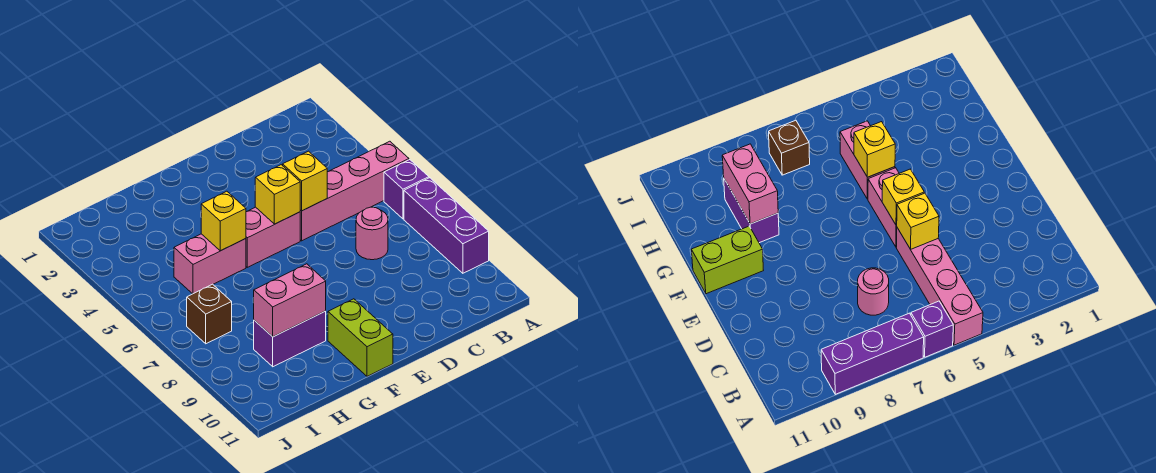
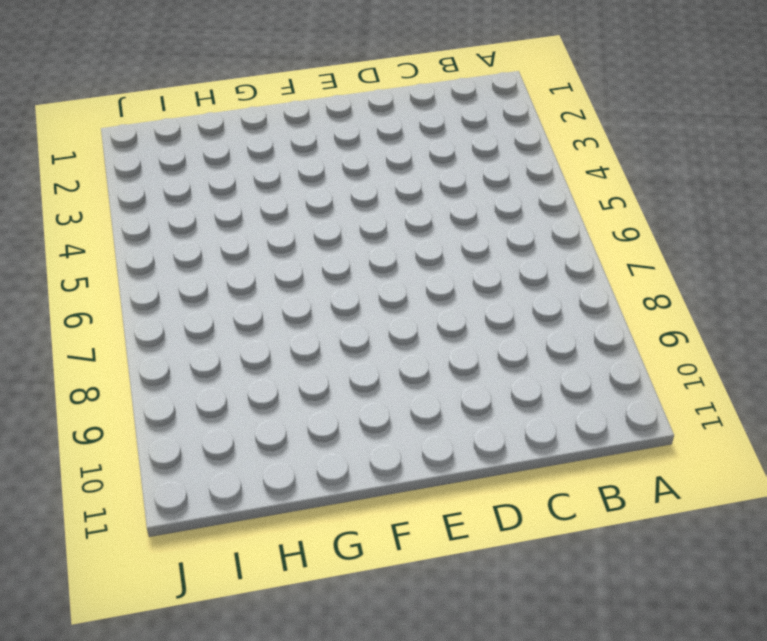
none -> pink brick A5:D5 level 1
none -> purple brick A6 level 1
none -> purple brick A7:A9 level 1

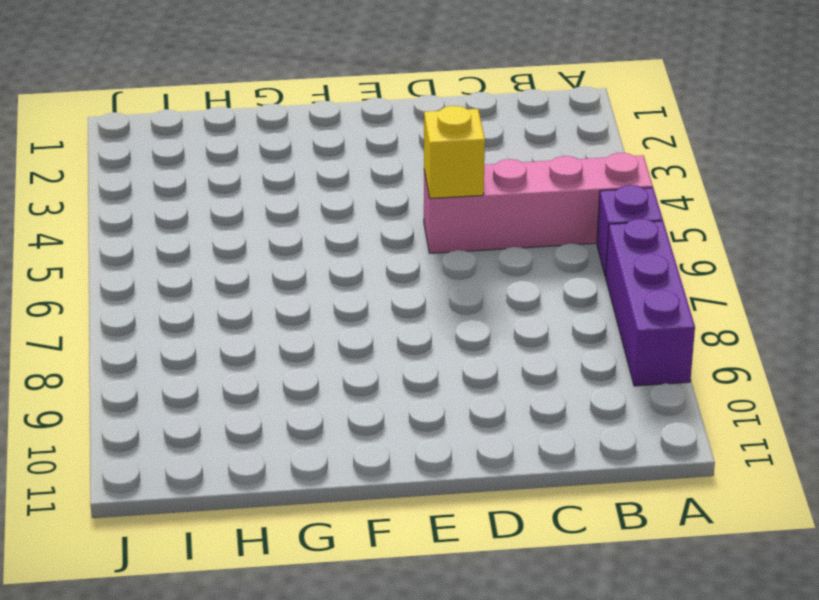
none -> pink round brick C7 level 1
none -> pink brick E5:F5 level 1
none -> lime brick F10:F11 level 1

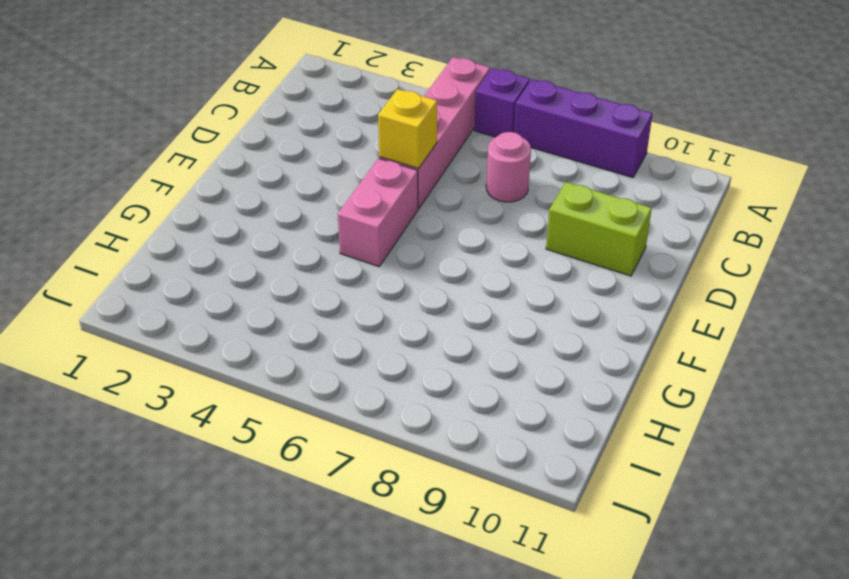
lime brick D9:D10 level 1 -> lime brick F10:F11 level 1
none -> pink brick G5:H5 level 1
none -> purple brick G9:H9 level 1
none -> brown brick I7 level 1

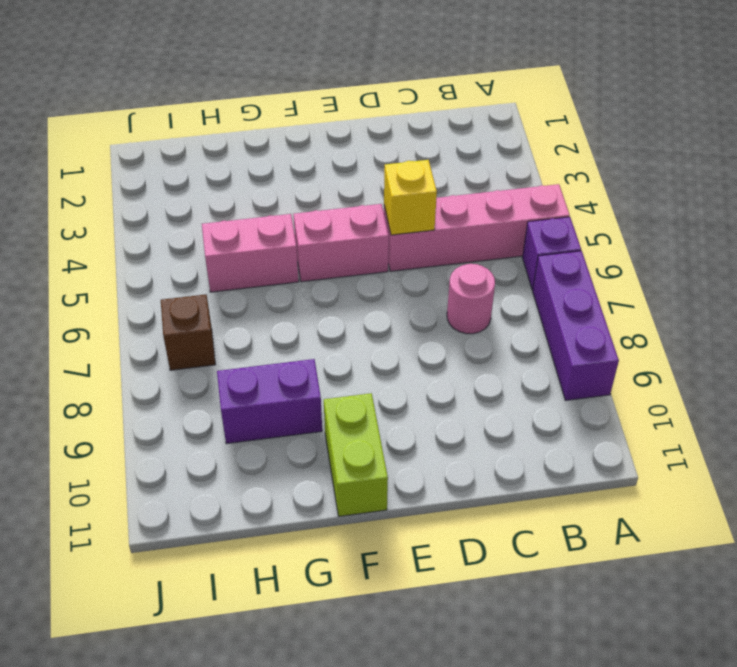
none -> yellow brick E5 level 2
none -> yellow brick G5 level 2
none -> pink brick G9:H9 level 2

